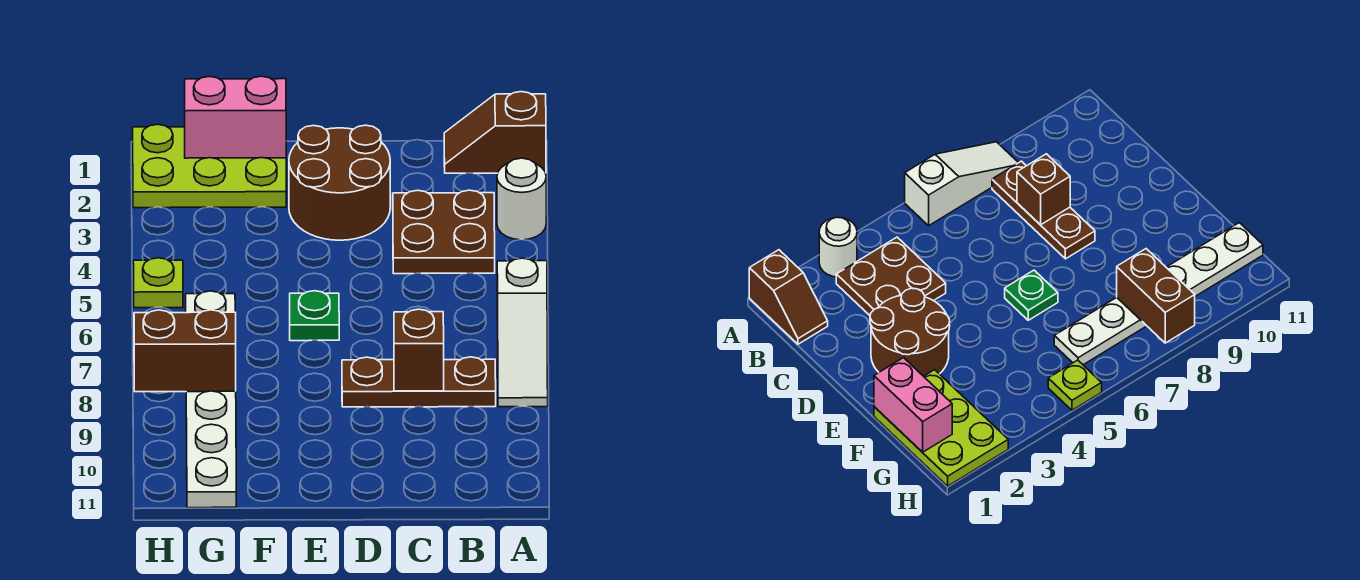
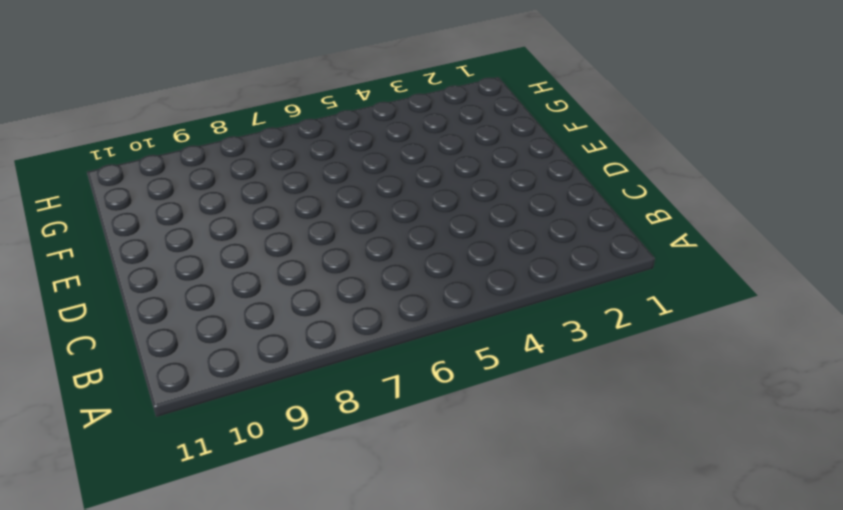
none -> brown slope A1:B1 level 1 top A
none -> white round brick A3 level 1
none -> white slope A6:A8 level 1 top 6

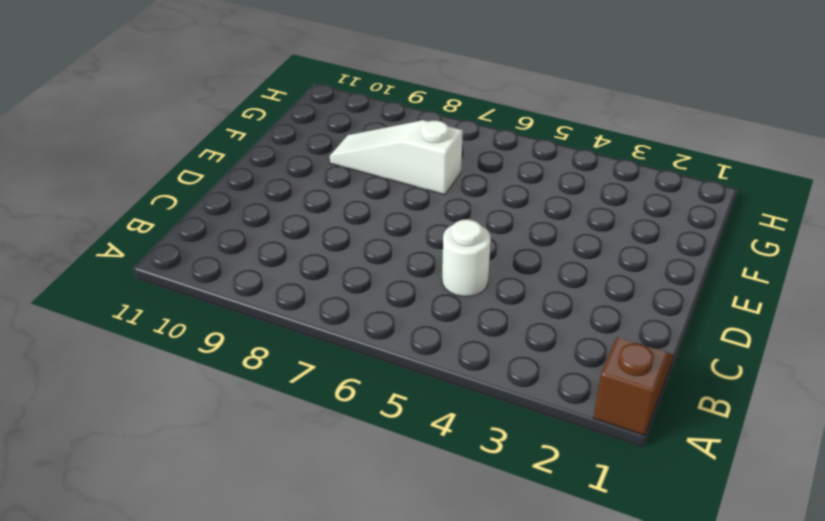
white round brick C5 level 1 -> white round brick A3 level 1
white slope F7:F9 level 1 top 7 -> white slope A6:A8 level 1 top 6
none -> brown plate B3:C4 level 1
none -> brown plate B8:D8 level 1
none -> brown round brick D2:E3 level 1

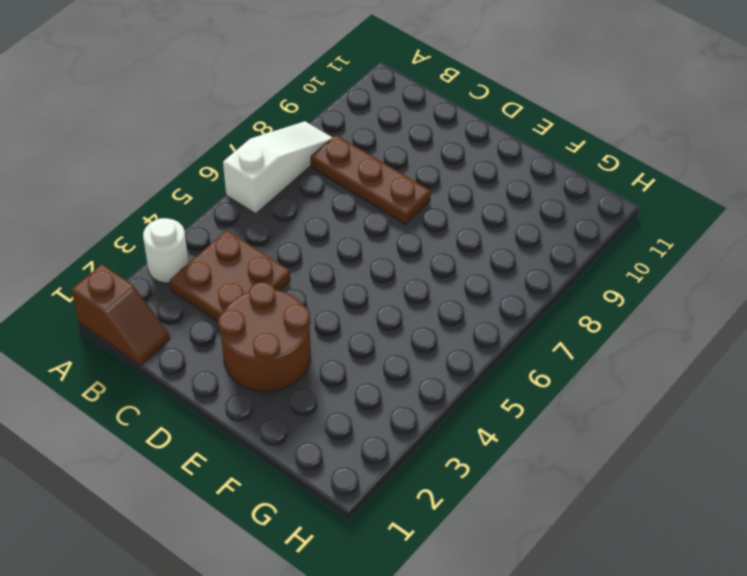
none -> green plate E6 level 1
none -> lime plate F1:H2 level 1
none -> white plate G6:G11 level 1

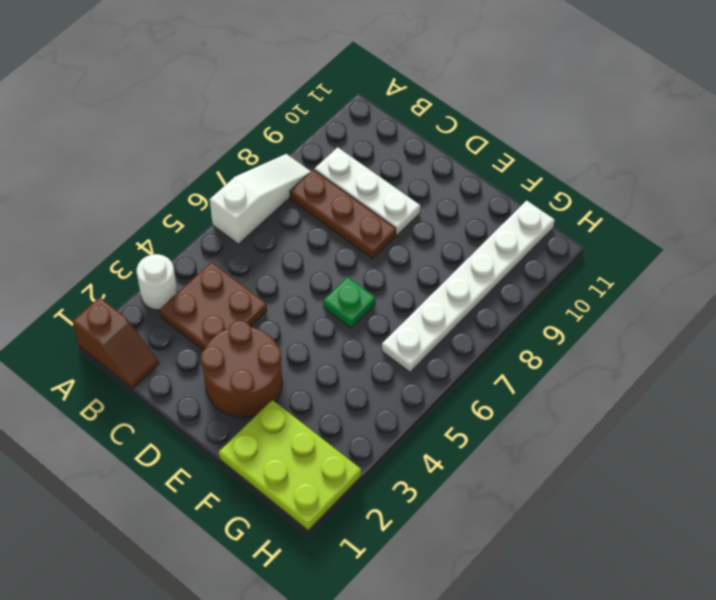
white plate B9:D9 level 1 -> none
none -> lime plate H5 level 1
none -> brown brick C8 level 2
none -> pink brick F1:G1 level 2

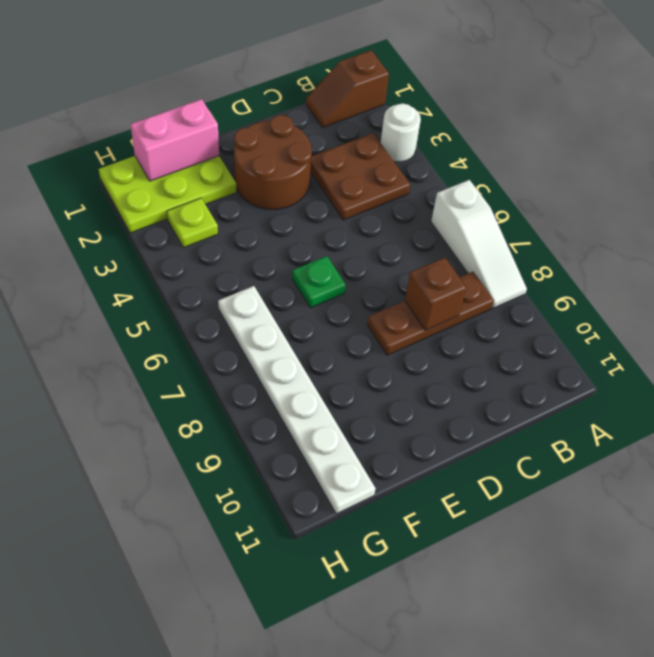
lime plate G3 level 1 -> lime plate H5 level 1
none -> brown brick G8:H8 level 2

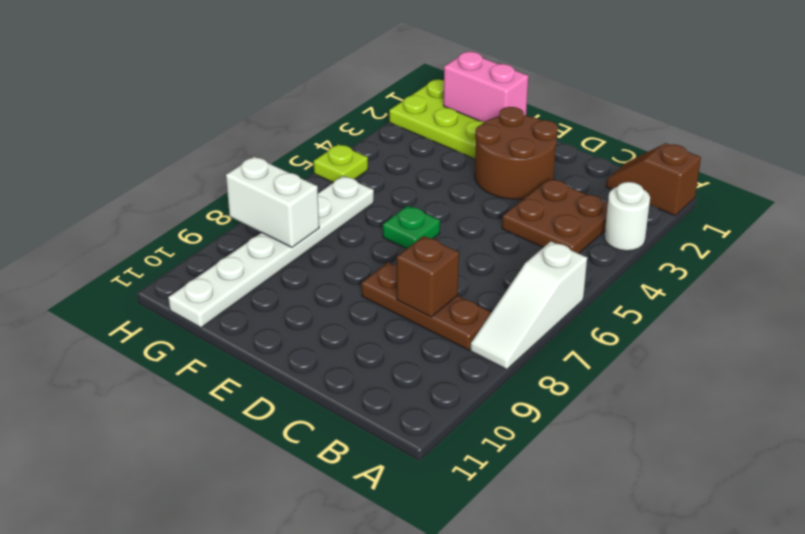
white brick G8:H8 level 2 -> brown brick G8:H8 level 2

